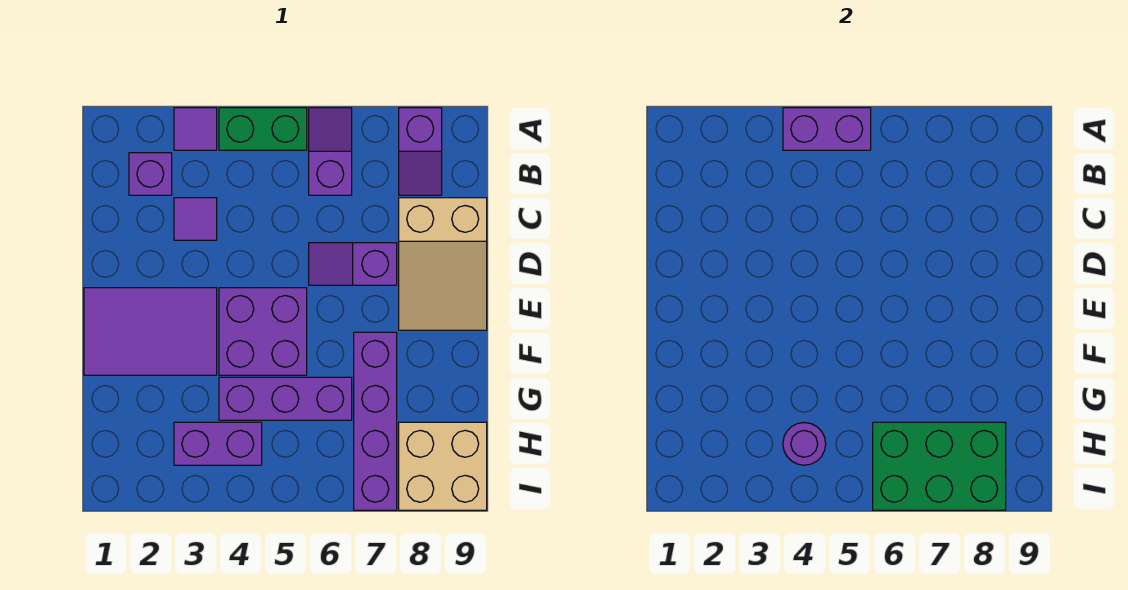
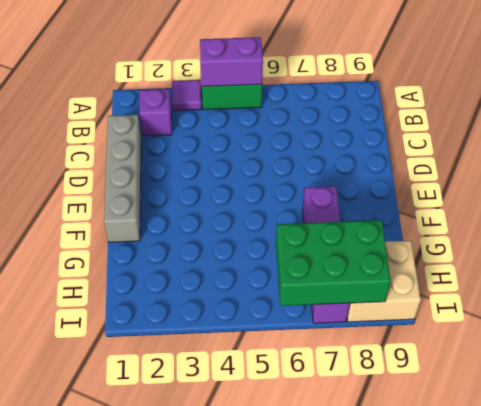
grey brick C1:F1 level 1 -> purple tile E1:F3 level 1
none -> purple slope A6:B6 level 1 top B
none -> purple slope A8:B8 level 1 top A
none -> purple tile C3 level 1

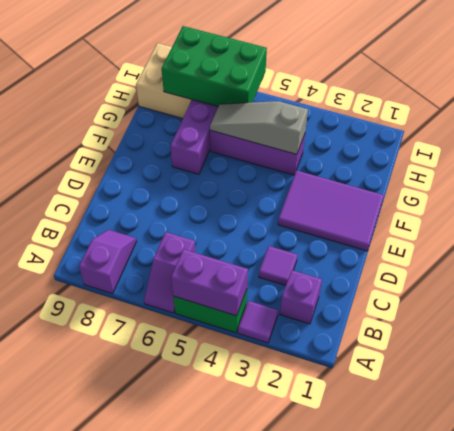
grey slope G4:G6 level 2 top 4 -> none
none -> tan slope C8:E9 level 1 top C
none -> purple slope D6:D7 level 1 top 7
none -> purple brick E4:F5 level 1

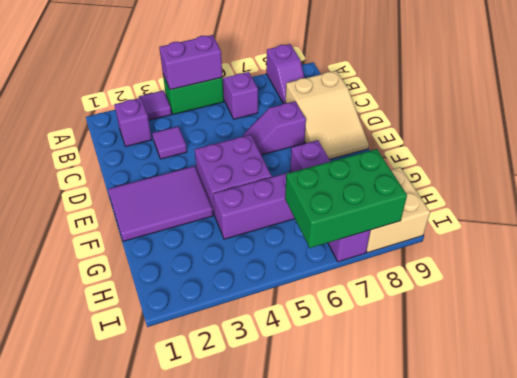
none -> purple brick H3:H4 level 1
none -> purple round brick H4 level 2

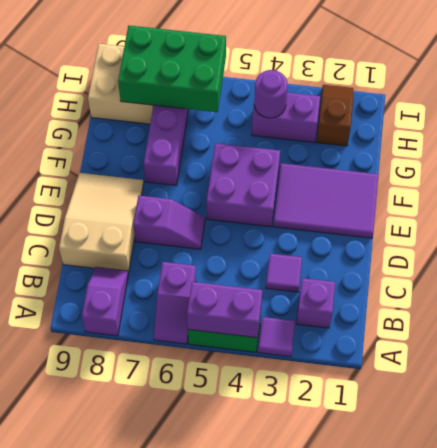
brown slope H2:I2 level 1 top H -> none
none -> purple brick G4:G6 level 1

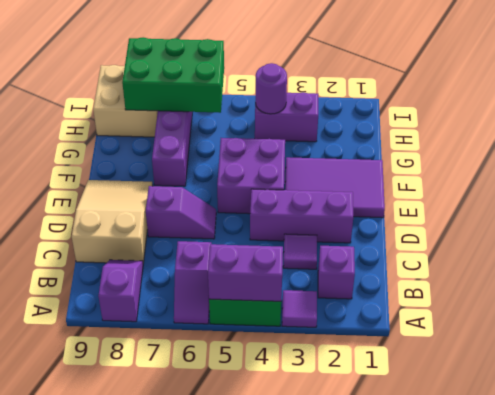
purple brick D2:D4 level 1 -> purple brick G4:G6 level 1

